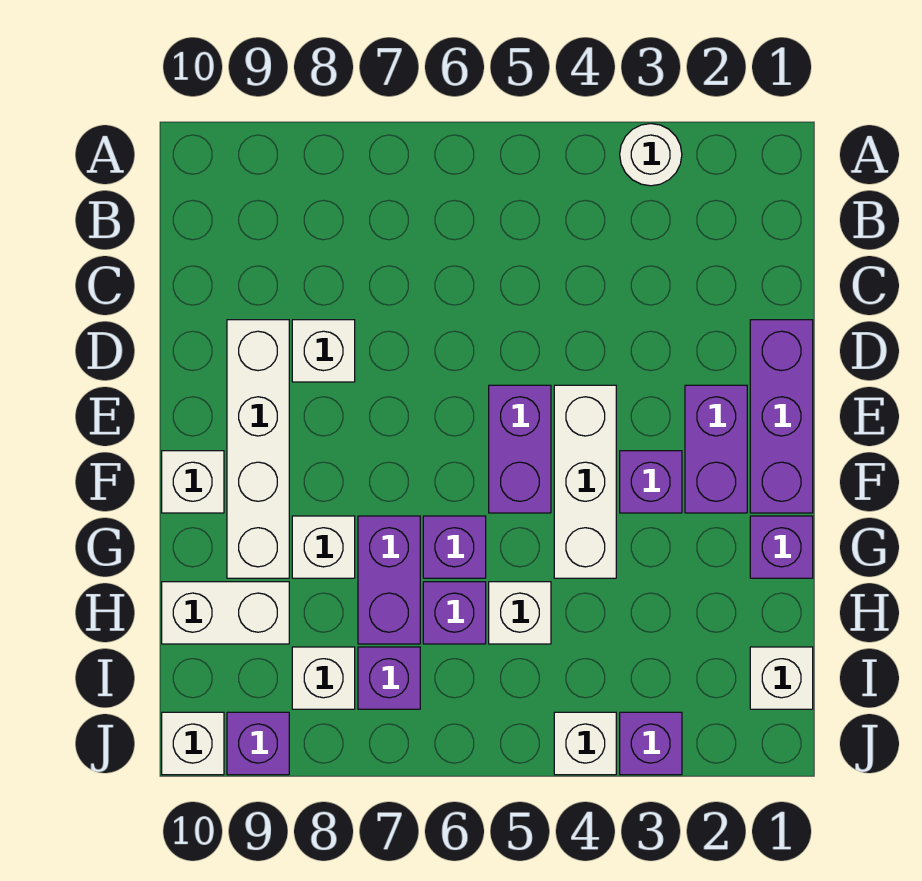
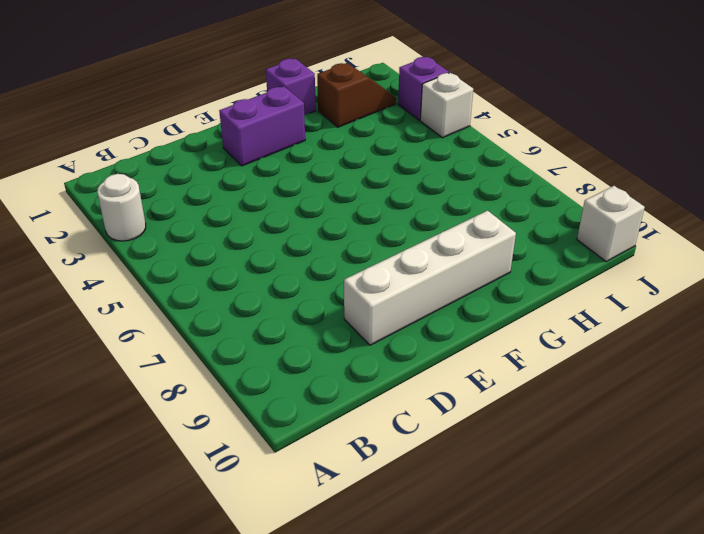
brown slope H2:I2 level 1 top H -> none
none -> purple brick D1:F1 level 1
none -> white brick D8 level 1
none -> white brick E4:G4 level 1

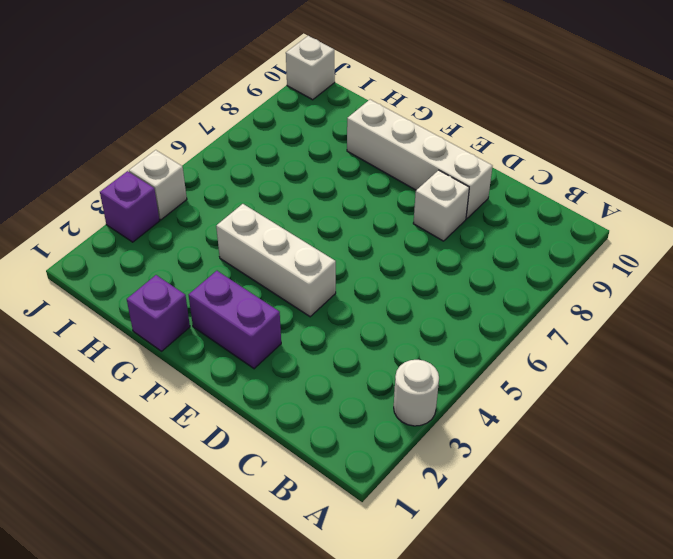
none -> purple brick D1:F1 level 1
none -> purple brick E5:F5 level 1
none -> purple brick F3 level 1

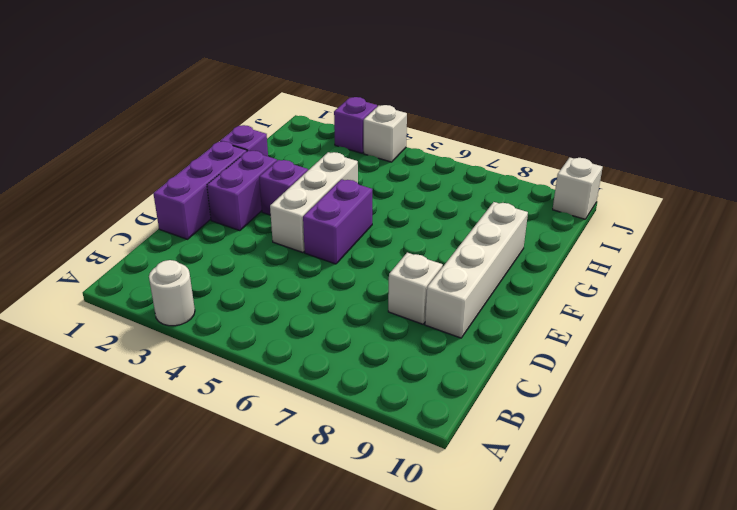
none -> white brick F10 level 1
none -> purple brick G6 level 1
none -> purple brick G7:H7 level 1

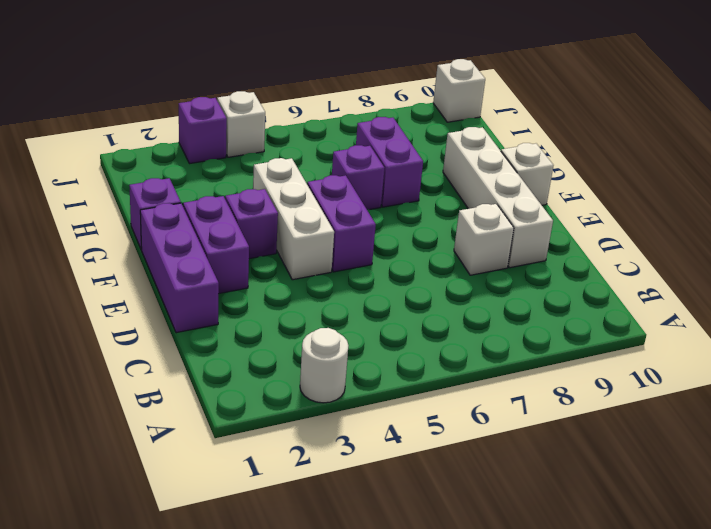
none -> white brick G8 level 1
none -> white brick H5 level 1
none -> purple brick H6 level 1

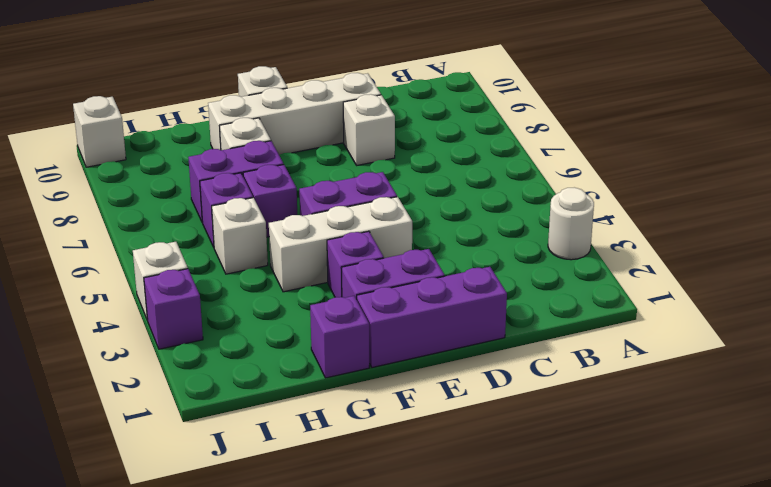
none -> white brick H9:H10 level 1
none -> white brick I1 level 1
none -> purple brick I7 level 1

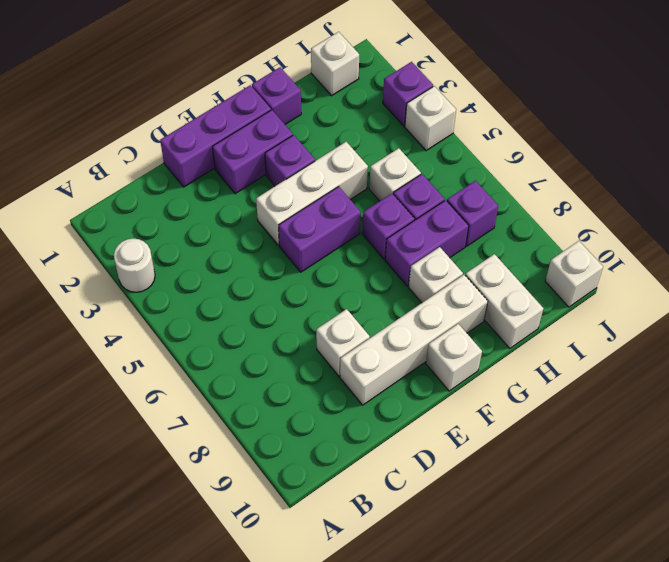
none -> white brick I8 level 1
none -> purple brick J9 level 1

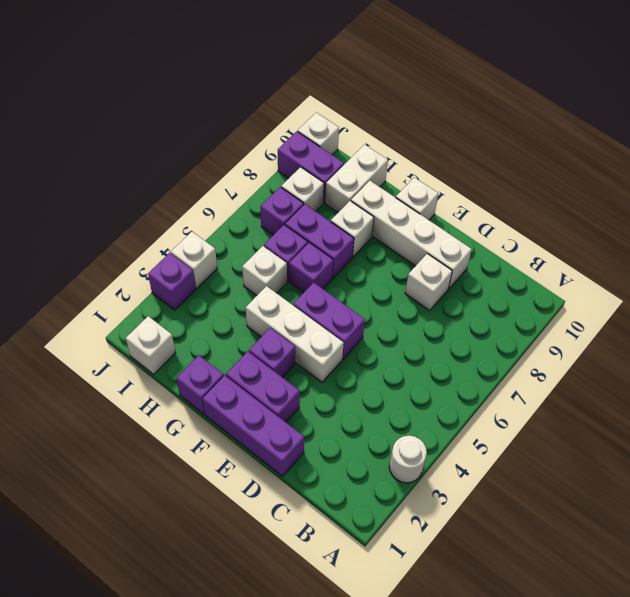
purple brick I9:J9 level 1 -> purple brick J9 level 1

